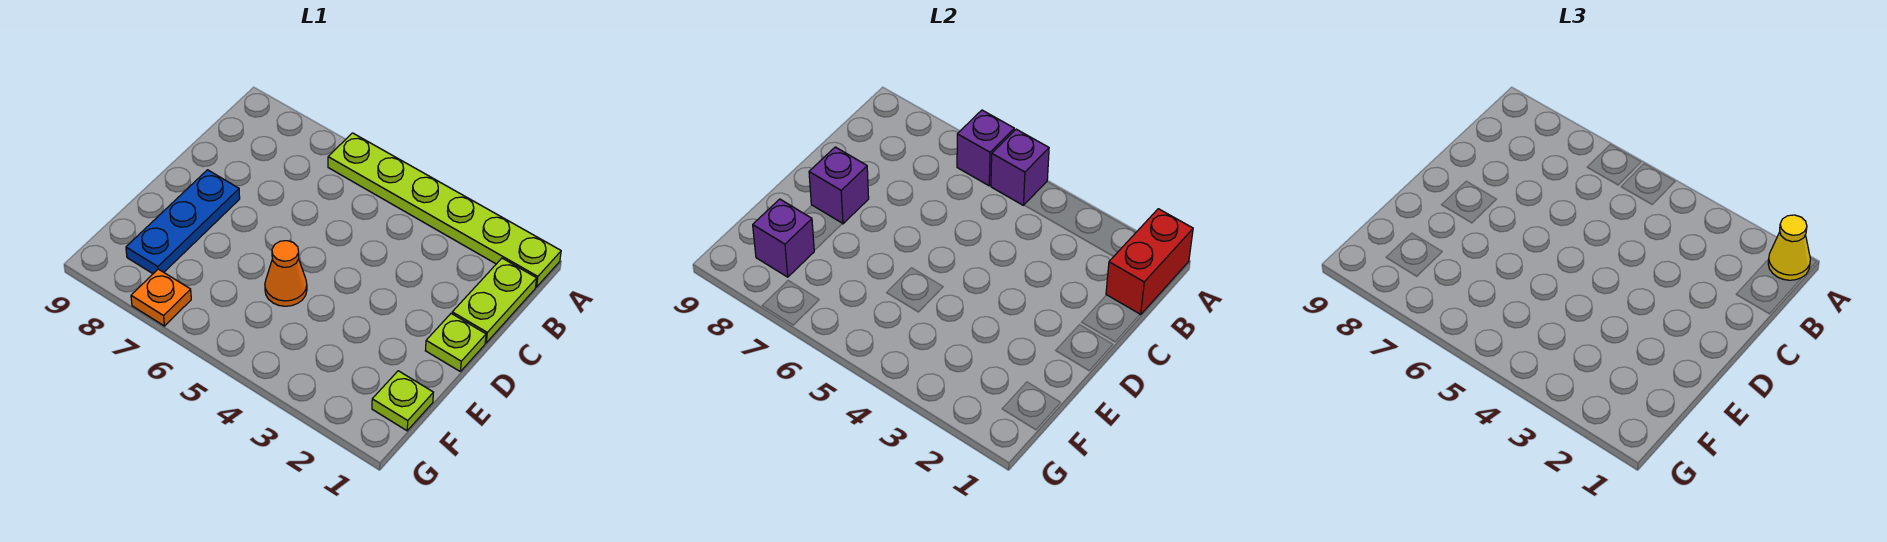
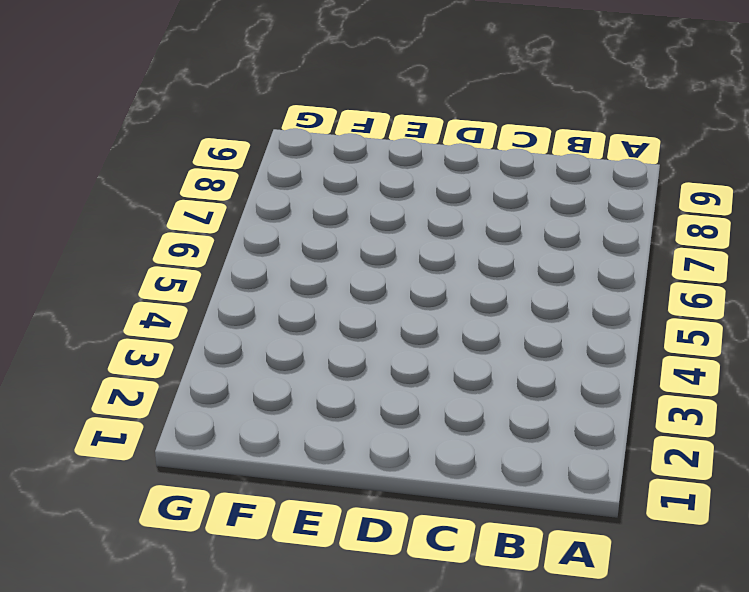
none -> lime plate A1:A6 level 1
none -> lime plate B1:C1 level 1
none -> lime plate D1 level 1

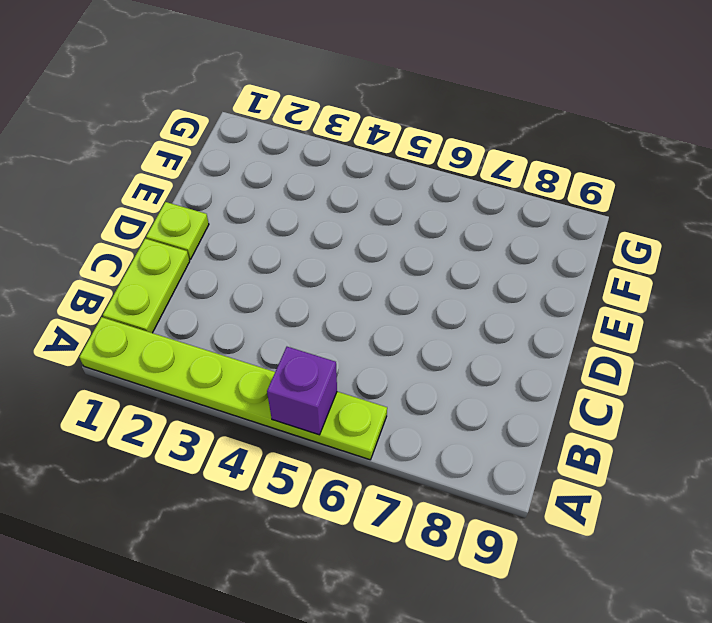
none -> blue plate D8:F8 level 1
none -> orange cone E5 level 1
none -> lime plate F1 level 1

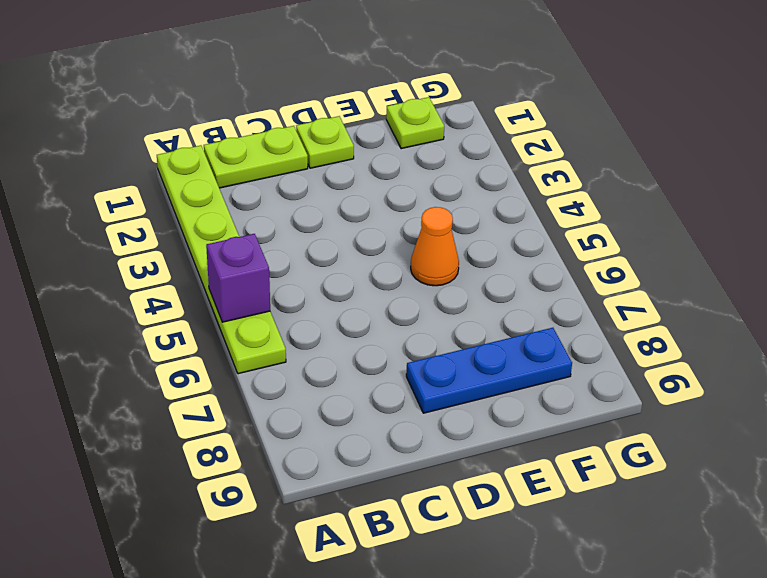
none -> orange plate G7 level 1
none -> red brick A1:B1 level 2
none -> purple brick A6 level 2

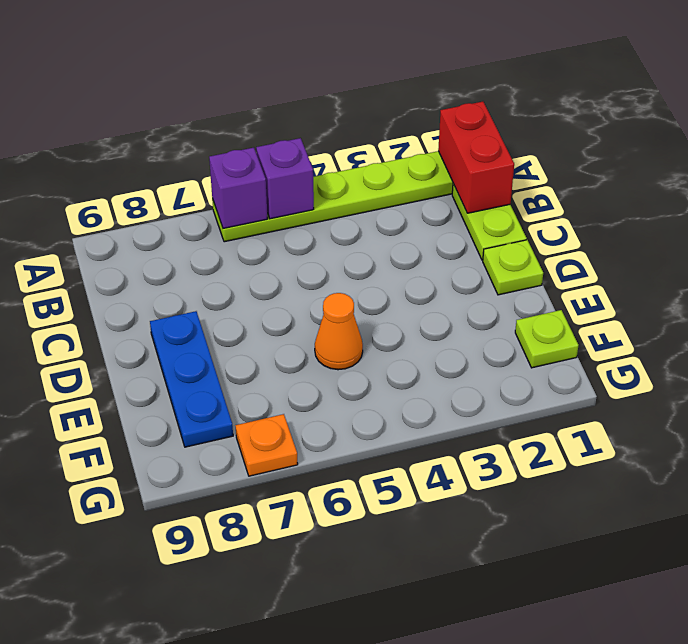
none -> purple brick D8 level 2
none -> purple brick F8 level 2
none -> yellow cone A1 level 3

